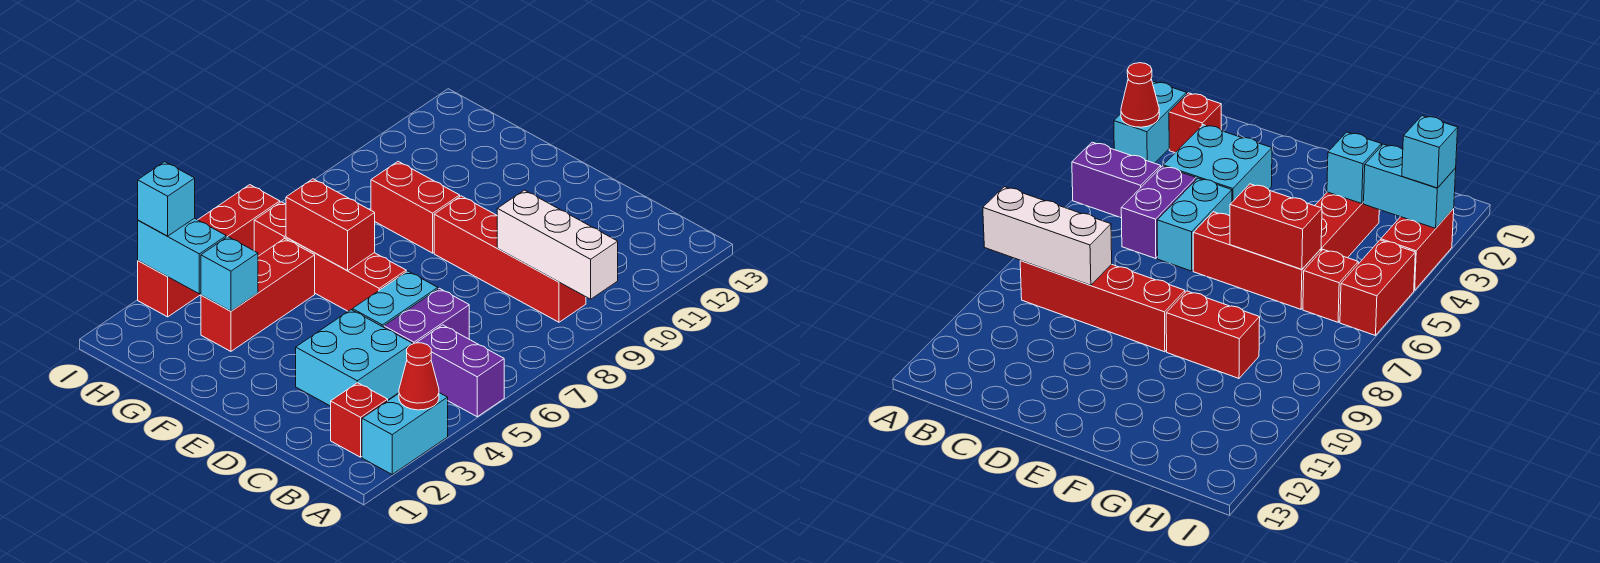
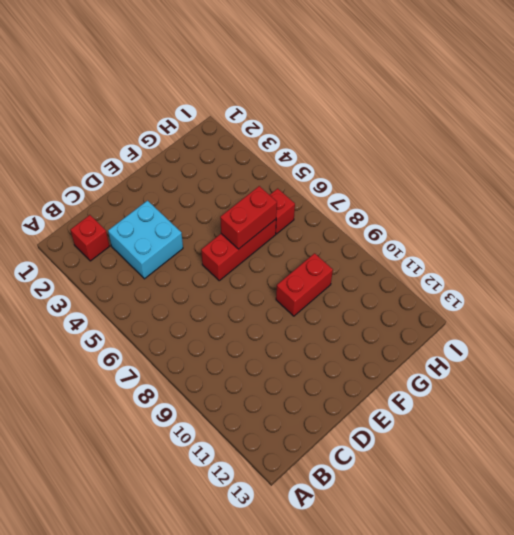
none -> cyan brick A2:A3 level 1
none -> purple brick A5:B5 level 1
none -> red brick B9:E9 level 1

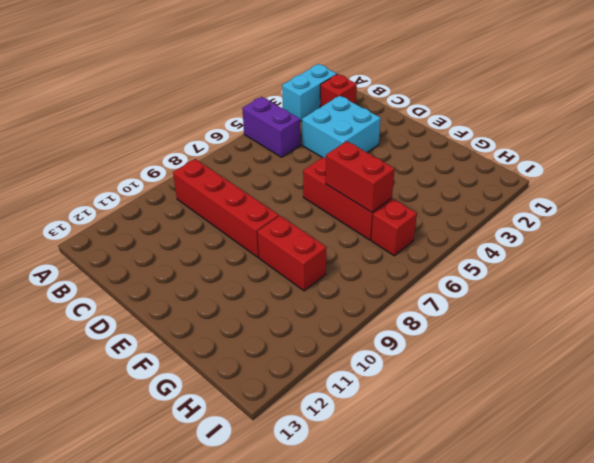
none -> purple brick C5:C6 level 1
none -> cyan brick D5:D6 level 1
none -> red brick G3:G5 level 1

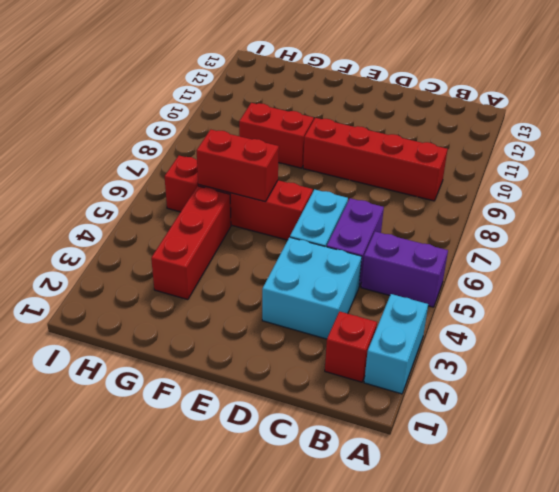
none -> red brick I3:I4 level 1
none -> red brick I5:I6 level 1
none -> red cone A3 level 2

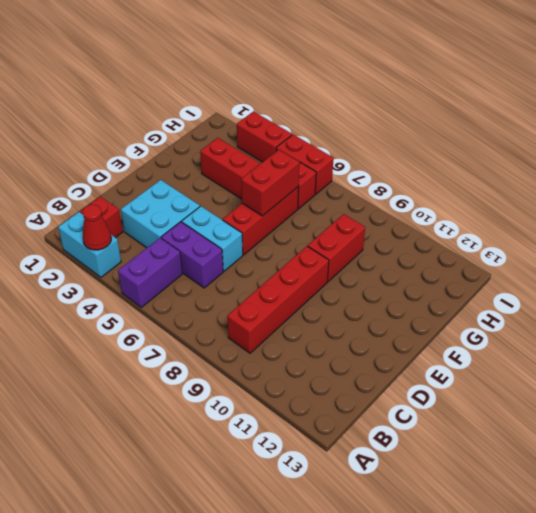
none -> white brick A9:C9 level 2
none -> cyan brick G3 level 2
none -> cyan brick H3:I3 level 2

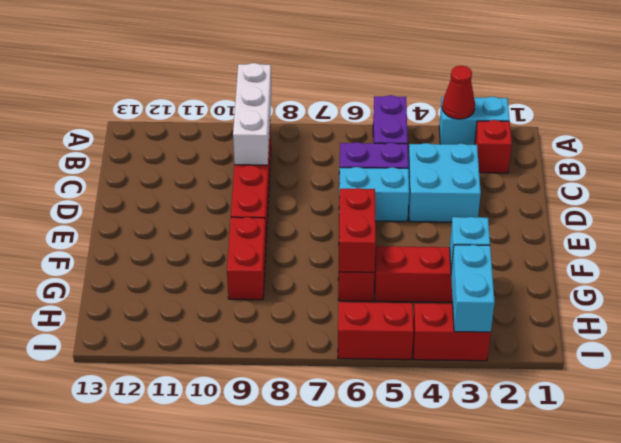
none -> red brick H6 level 1
none -> cyan brick I3 level 3

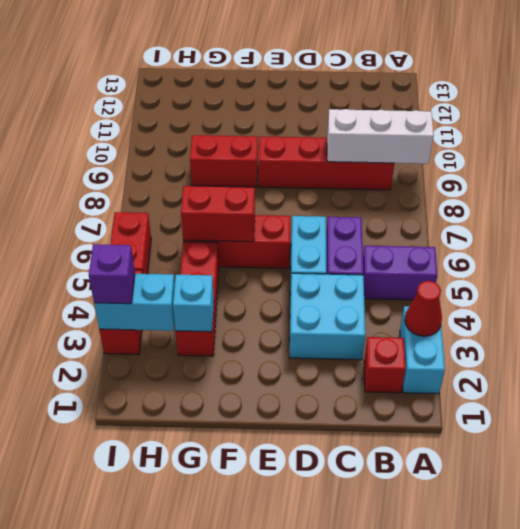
purple brick I3 level 3 -> cyan brick I3 level 3
none -> red brick H6 level 1

